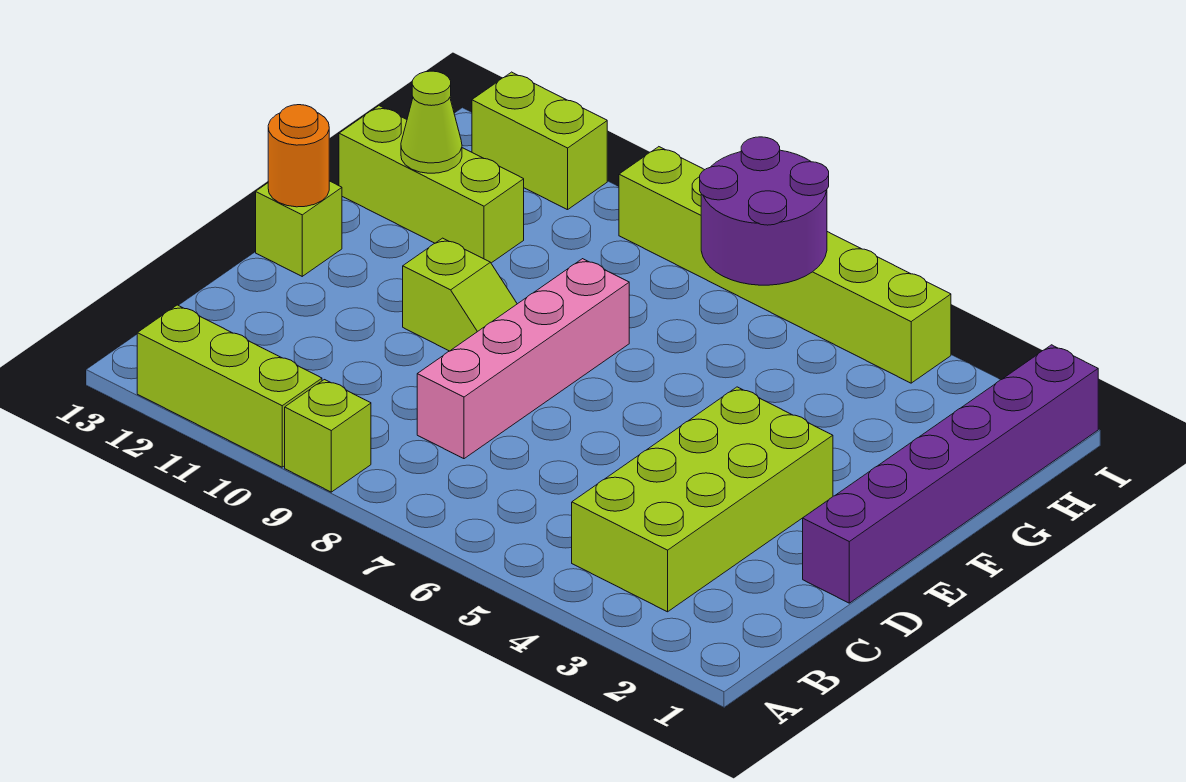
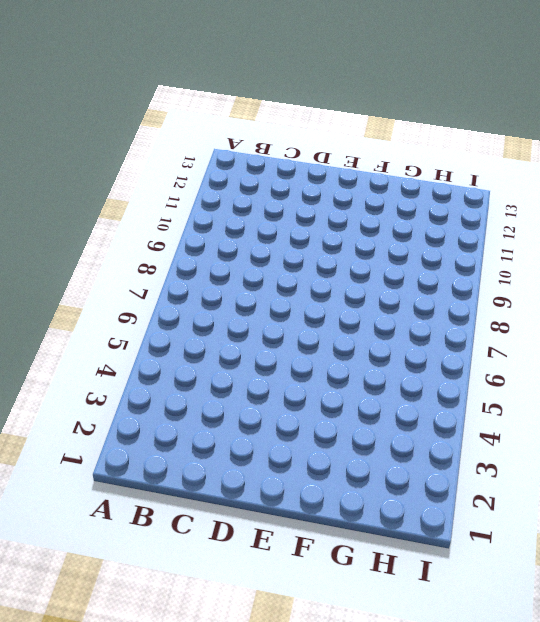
none -> lime brick A9 level 1
none -> lime brick A10:A12 level 1
none -> lime brick B3:E4 level 1

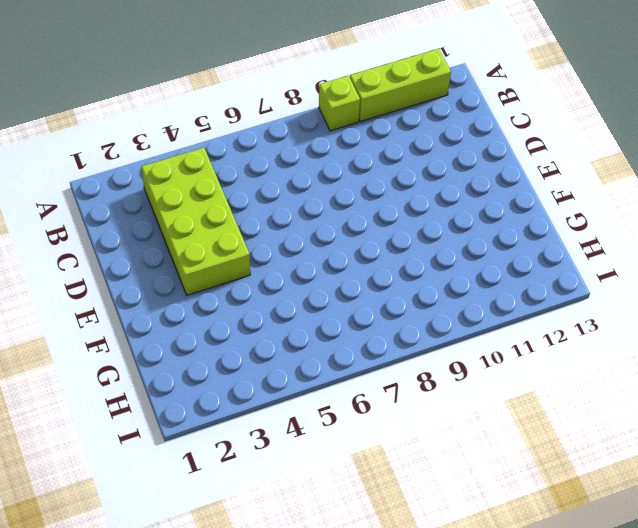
none -> pink brick C8:F8 level 1
none -> purple brick D1:I1 level 1
none -> lime slope E9:E10 level 1 top 10

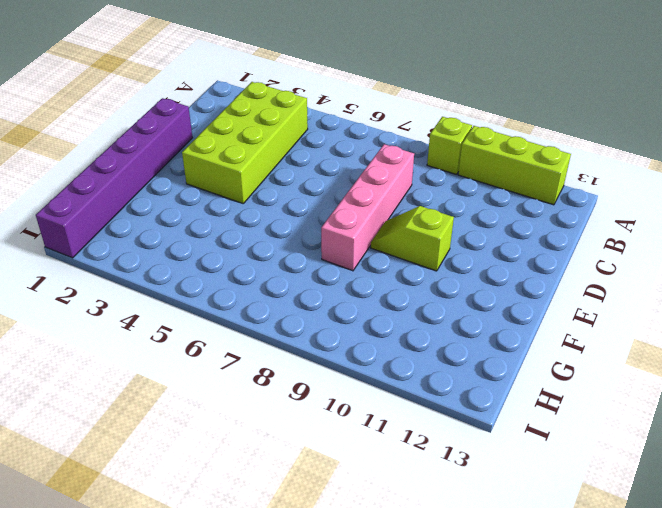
none -> lime brick E13 level 1
none -> lime brick G11:G13 level 1
none -> lime brick I4:I9 level 1

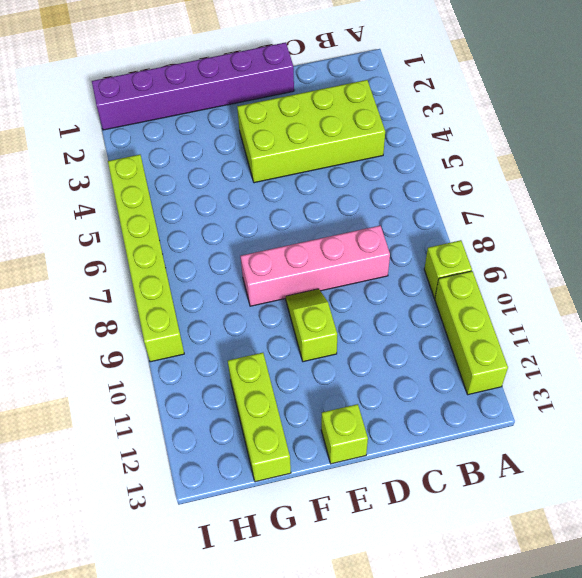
none -> lime brick I11:I12 level 1
none -> orange round brick E13 level 2
none -> lime cone G12 level 2

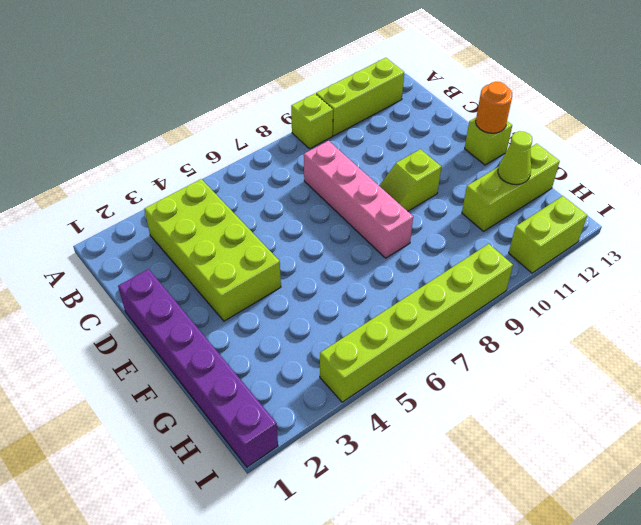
none -> purple round brick H6:I7 level 2

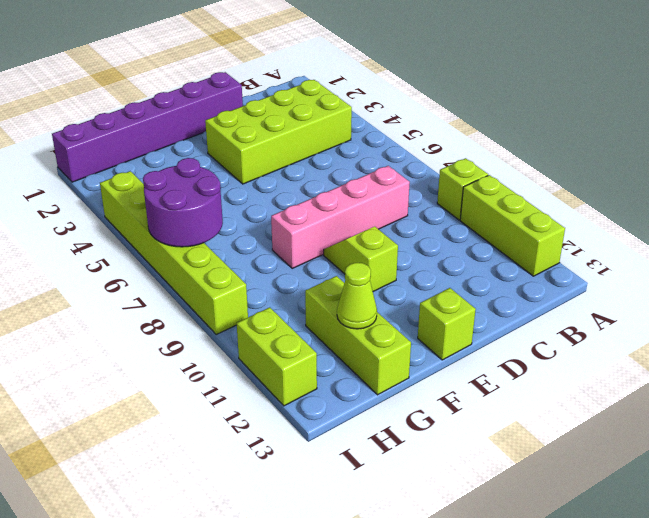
none -> orange round brick E13 level 2

